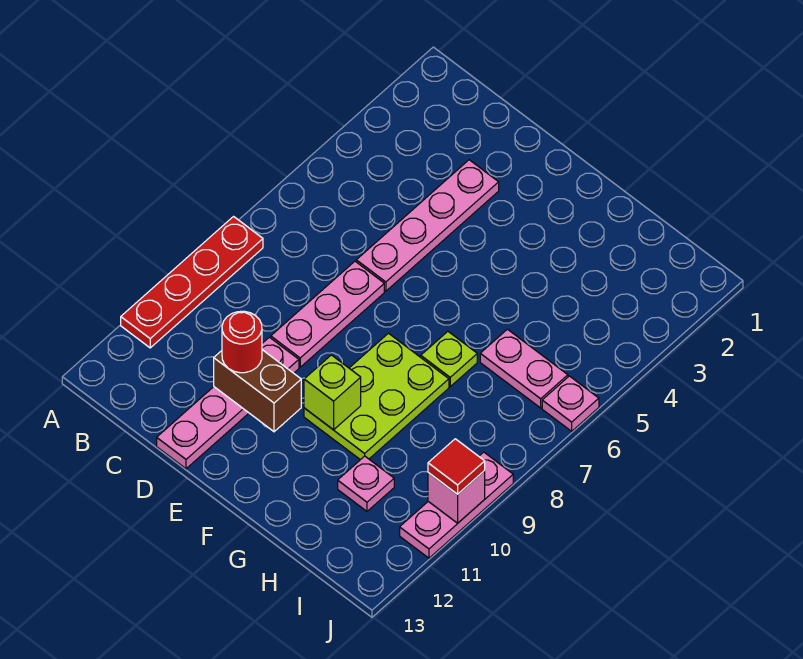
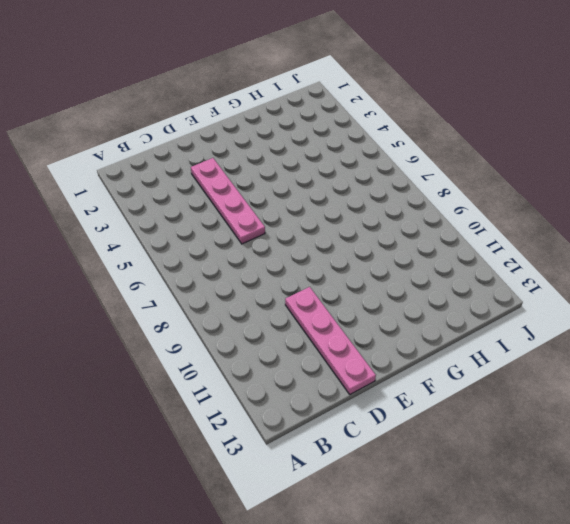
none -> red plate A8:A11 level 1
none -> pink plate D7:D9 level 1
none -> lime plate F8:G10 level 1

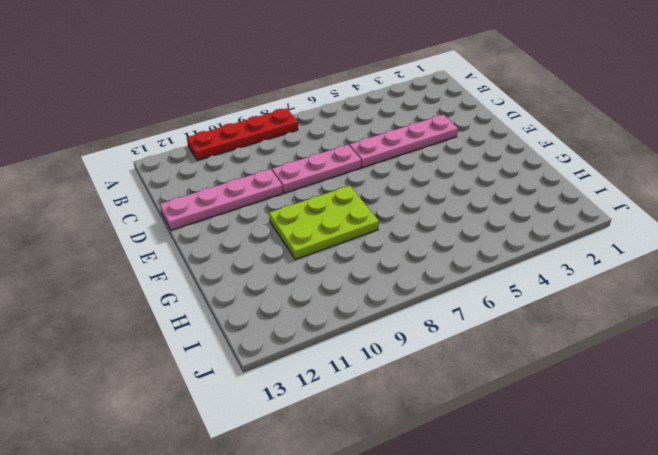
none -> lime plate G7 level 1
none -> pink plate H6:I6 level 1
none -> pink plate H11 level 1

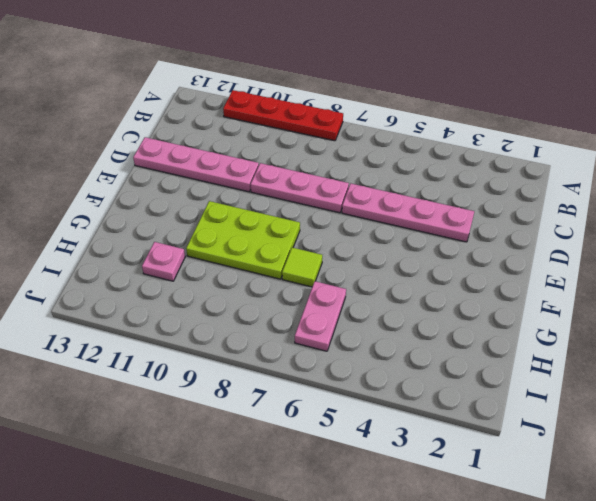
lime tile G7 level 1 -> lime plate G7 level 1
none -> pink plate J6 level 1
none -> pink plate J9:J11 level 1
none -> brown brick D11:E11 level 2

